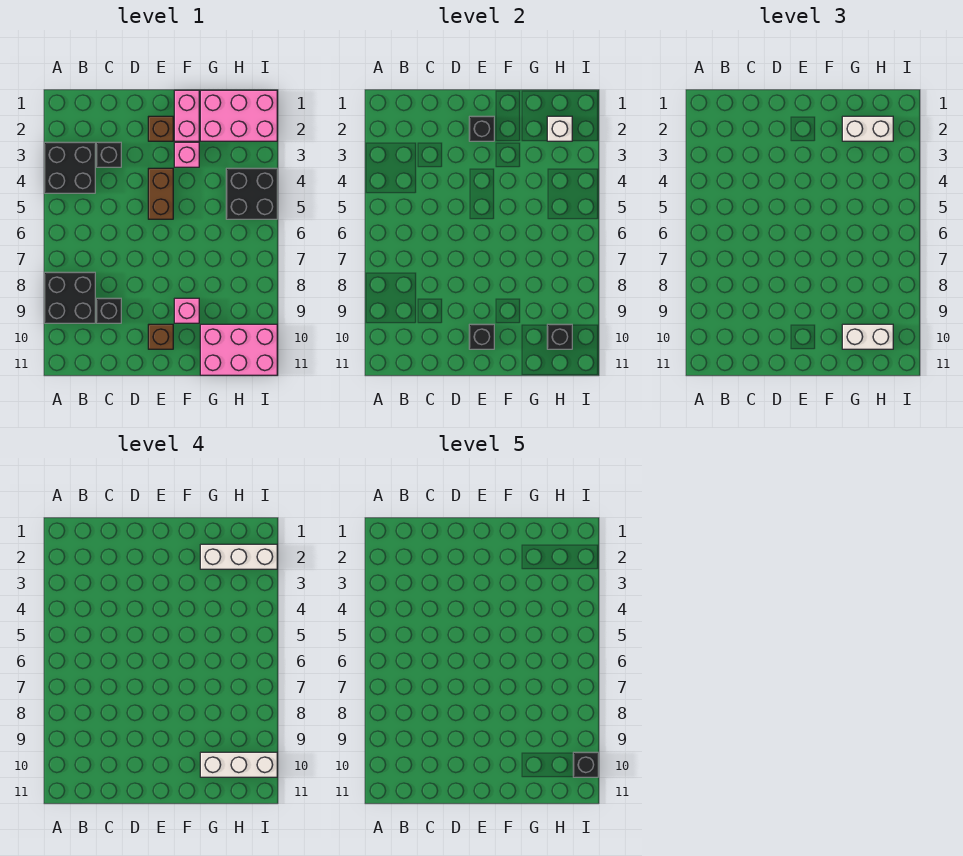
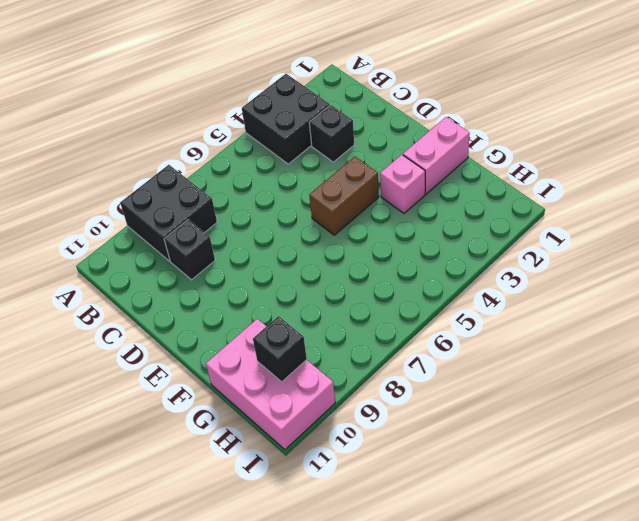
none -> brown brick E2 level 1
none -> brown brick E10 level 1
none -> pink brick F9 level 1

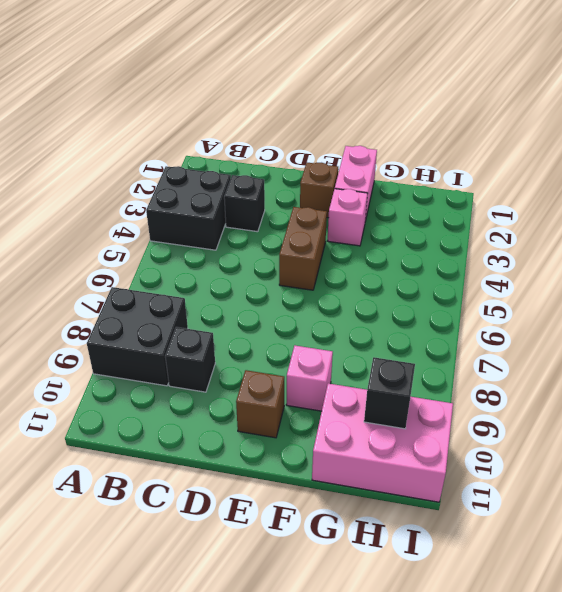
none -> pink brick G1:I2 level 1
none -> black brick H4:I5 level 1
none -> black brick E2 level 2

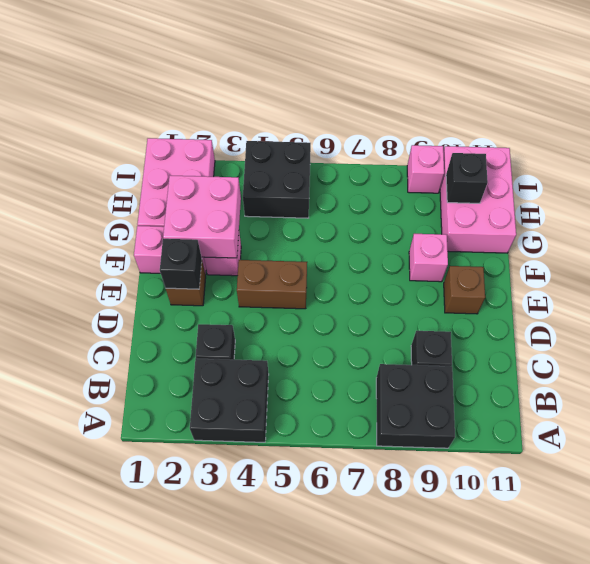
pink brick F2:G3 level 2 -> none
pink brick I9 level 1 -> none
none -> black brick E10 level 2
none -> white brick H2 level 2
none -> white brick G2:H2 level 3

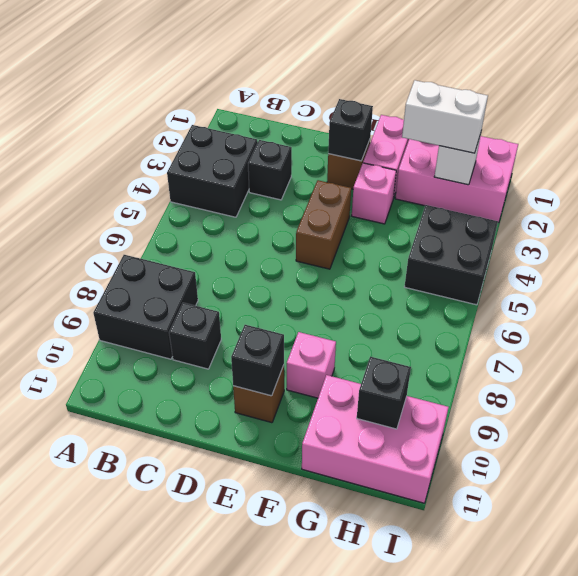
none -> white brick G10:H10 level 3
none -> white brick G2:I2 level 4
none -> white brick G10:I10 level 4

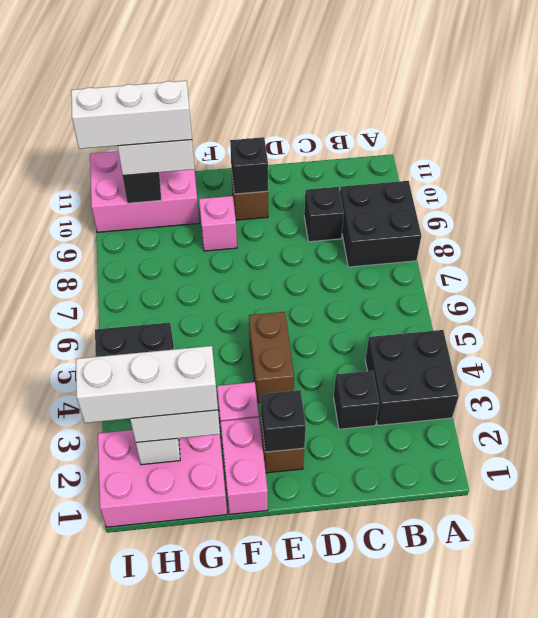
none -> black brick I10 level 5

